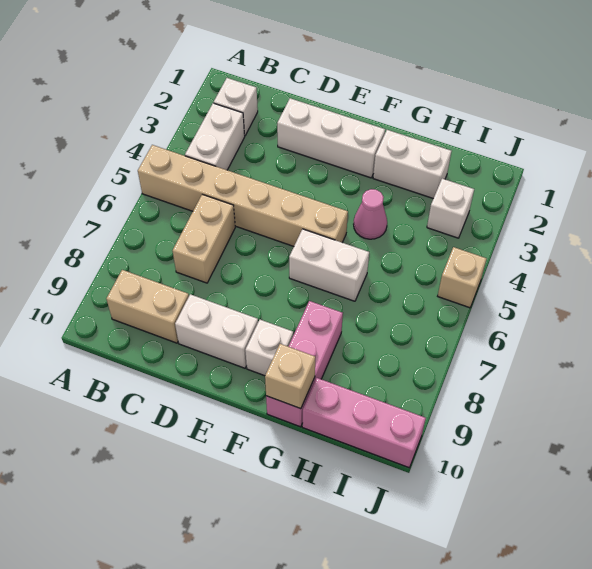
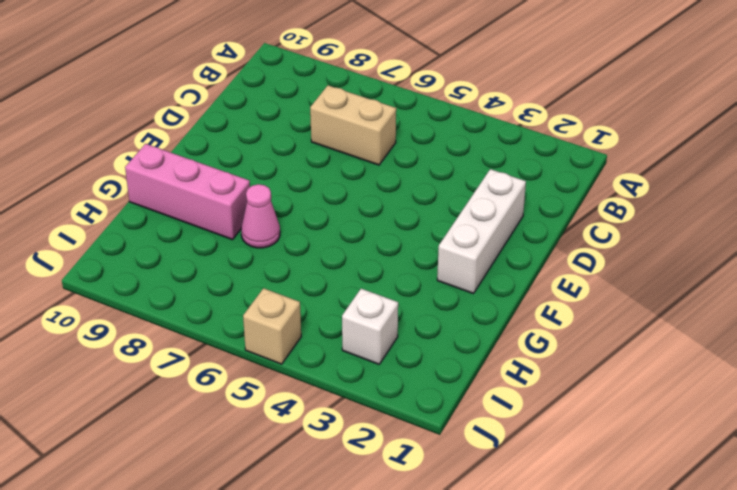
pink cone G7 level 1 -> pink cone G4 level 1
none -> tan brick A5:F5 level 1
none -> white brick B2 level 1
none -> white brick B3:B4 level 1

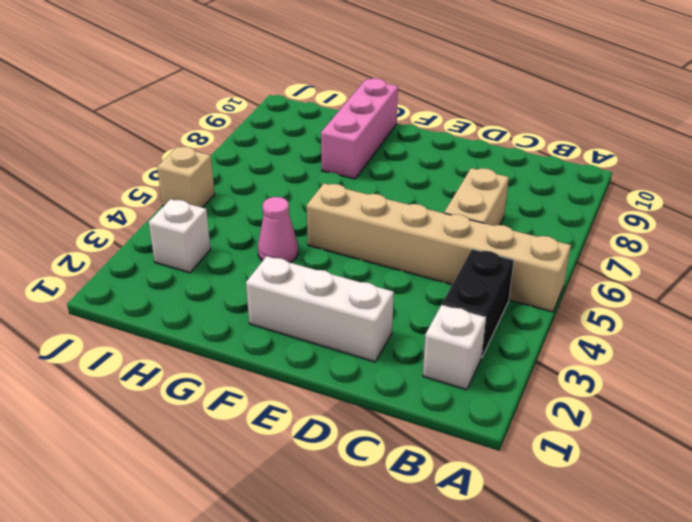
black brick B3:B4 level 1 -> white brick B3:B4 level 1
none -> tan brick B9:C9 level 1
none -> white brick D9:E9 level 1
none -> white brick F6:G6 level 1

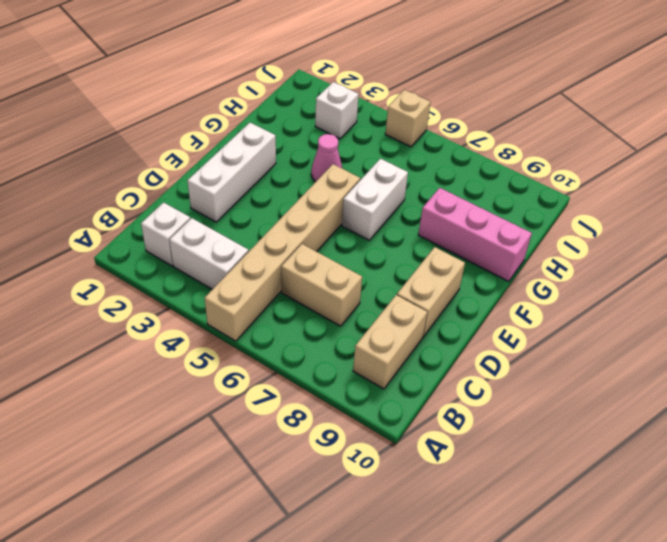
tan brick D9:E9 level 1 -> white brick D9:E9 level 1
none -> white brick F9 level 1
none -> white brick G2:H2 level 1
none -> pink brick H10:J10 level 1

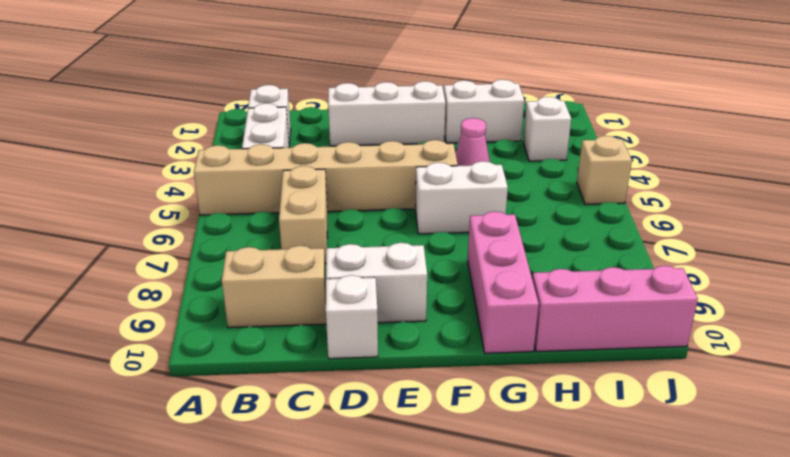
white brick D10 level 1 -> white brick F9 level 1
none -> tan brick G10 level 2

